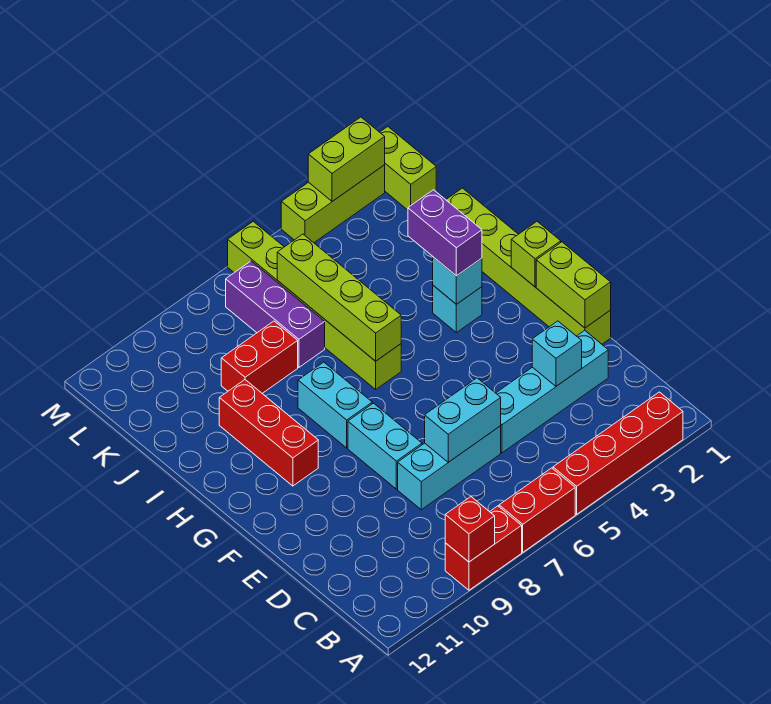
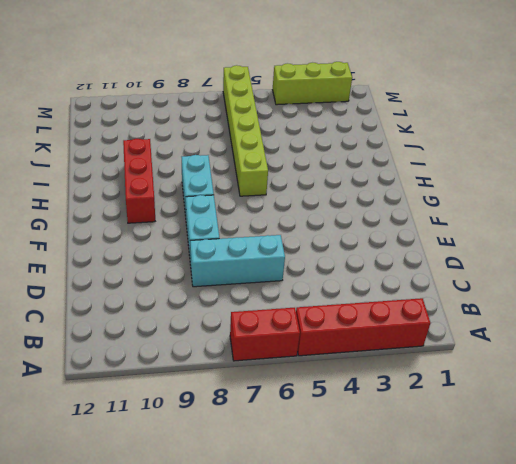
none -> red brick A8:A9 level 1
none -> cyan brick D2:D5 level 1
none -> lime brick E1:J1 level 1

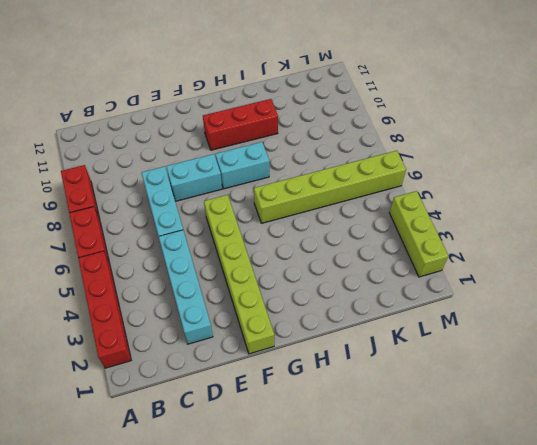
lime brick F1:F6 level 1 -> lime brick E1:J1 level 1
none -> cyan brick H3 level 1
none -> purple brick J7:L7 level 1
none -> red brick J8:J9 level 1

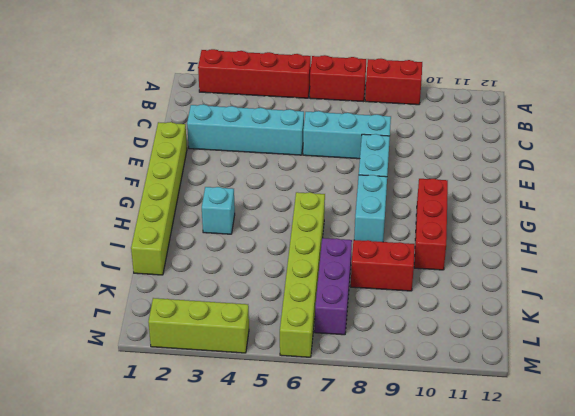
none -> lime brick L1:M1 level 1
none -> red brick A9 level 2
none -> cyan brick D3 level 2

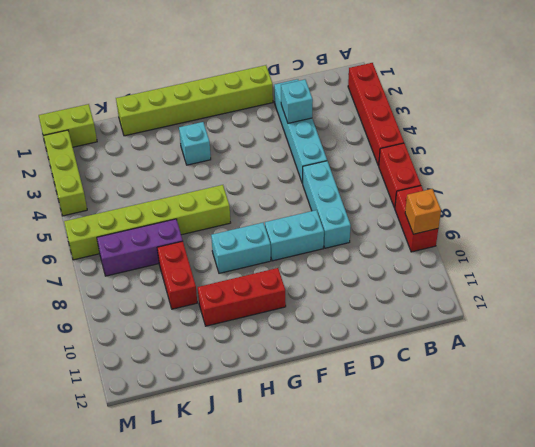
orange brick A9 level 2 -> red brick A9 level 2
none -> cyan brick D6:D7 level 2
none -> lime brick E1:F1 level 2
none -> lime brick G1 level 2

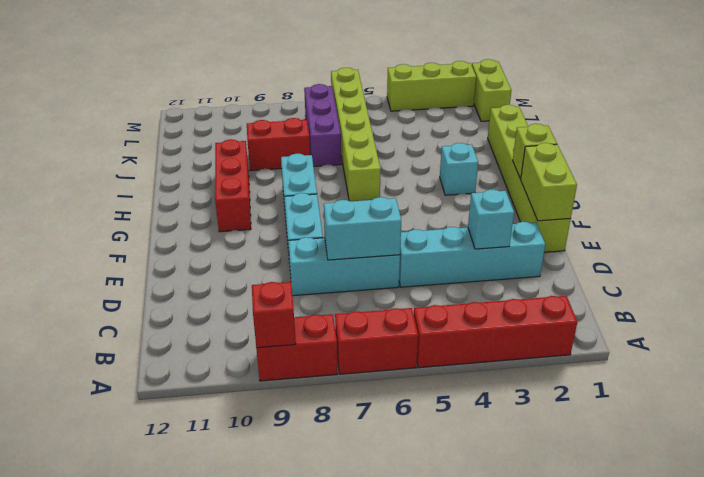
none -> cyan brick H3 level 2
none -> lime brick H6:K6 level 2
none -> lime brick M2:M3 level 2

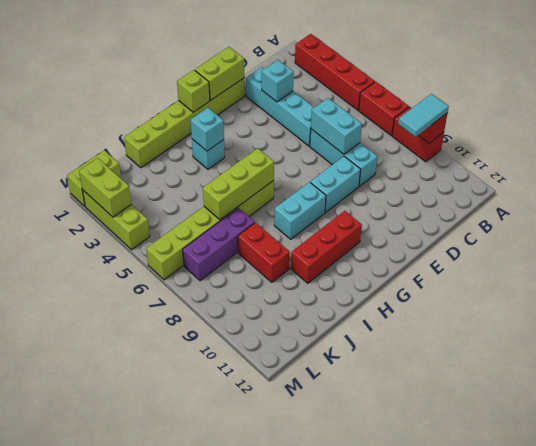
cyan tile A9:B9 level 3 -> none
lime brick H6:J6 level 2 -> lime brick H6:K6 level 2
none -> purple brick H3:I3 level 3

